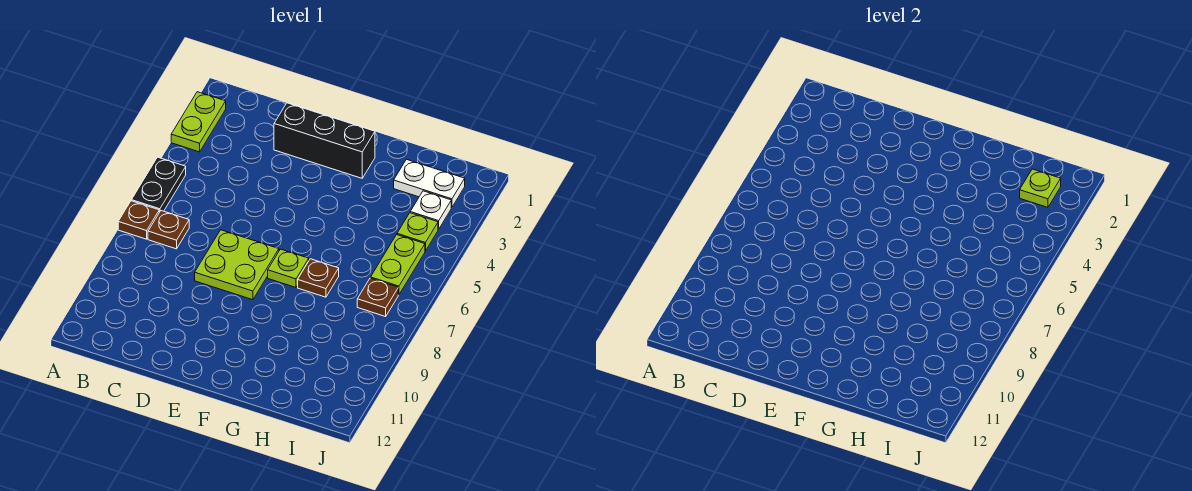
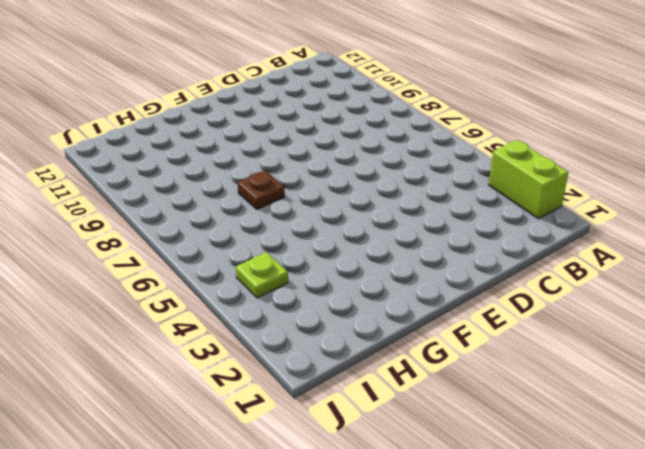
lime brick A2:A3 level 1 -> lime plate A2:A3 level 1
none -> black plate A5:A6 level 1
none -> brown plate A7 level 1
none -> brown plate B7 level 1

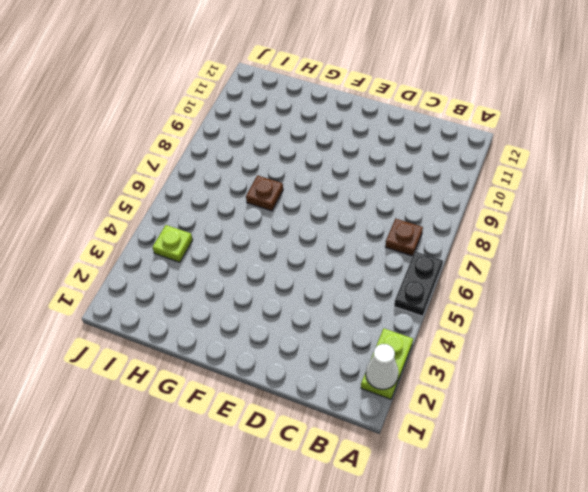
white cone A2 level 2 -> none
none -> brown plate A7 level 1
none -> black brick D2:F2 level 1
none -> lime plate D7:E8 level 1

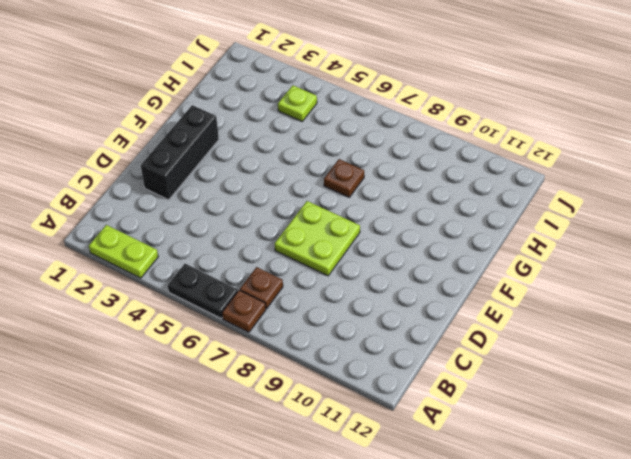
none -> lime plate F7 level 1
none -> white plate H2:I2 level 1
none -> white plate I3 level 1

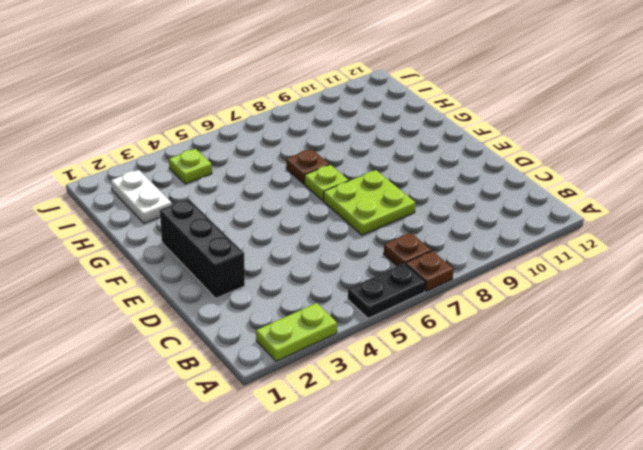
none -> white plate I3 level 1
none -> lime plate I5:I6 level 1
none -> brown plate I7 level 1

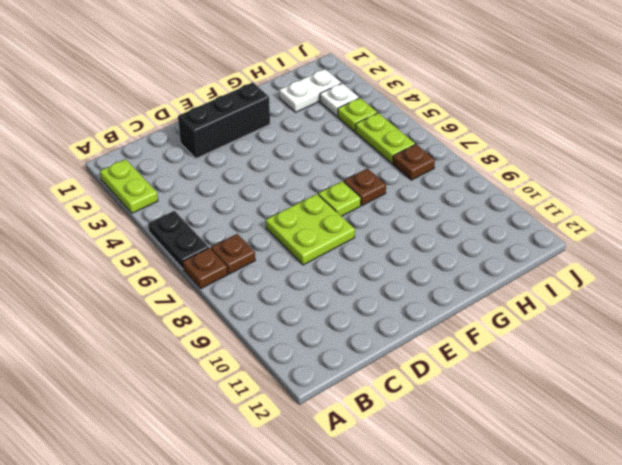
none -> lime plate I2 level 2

